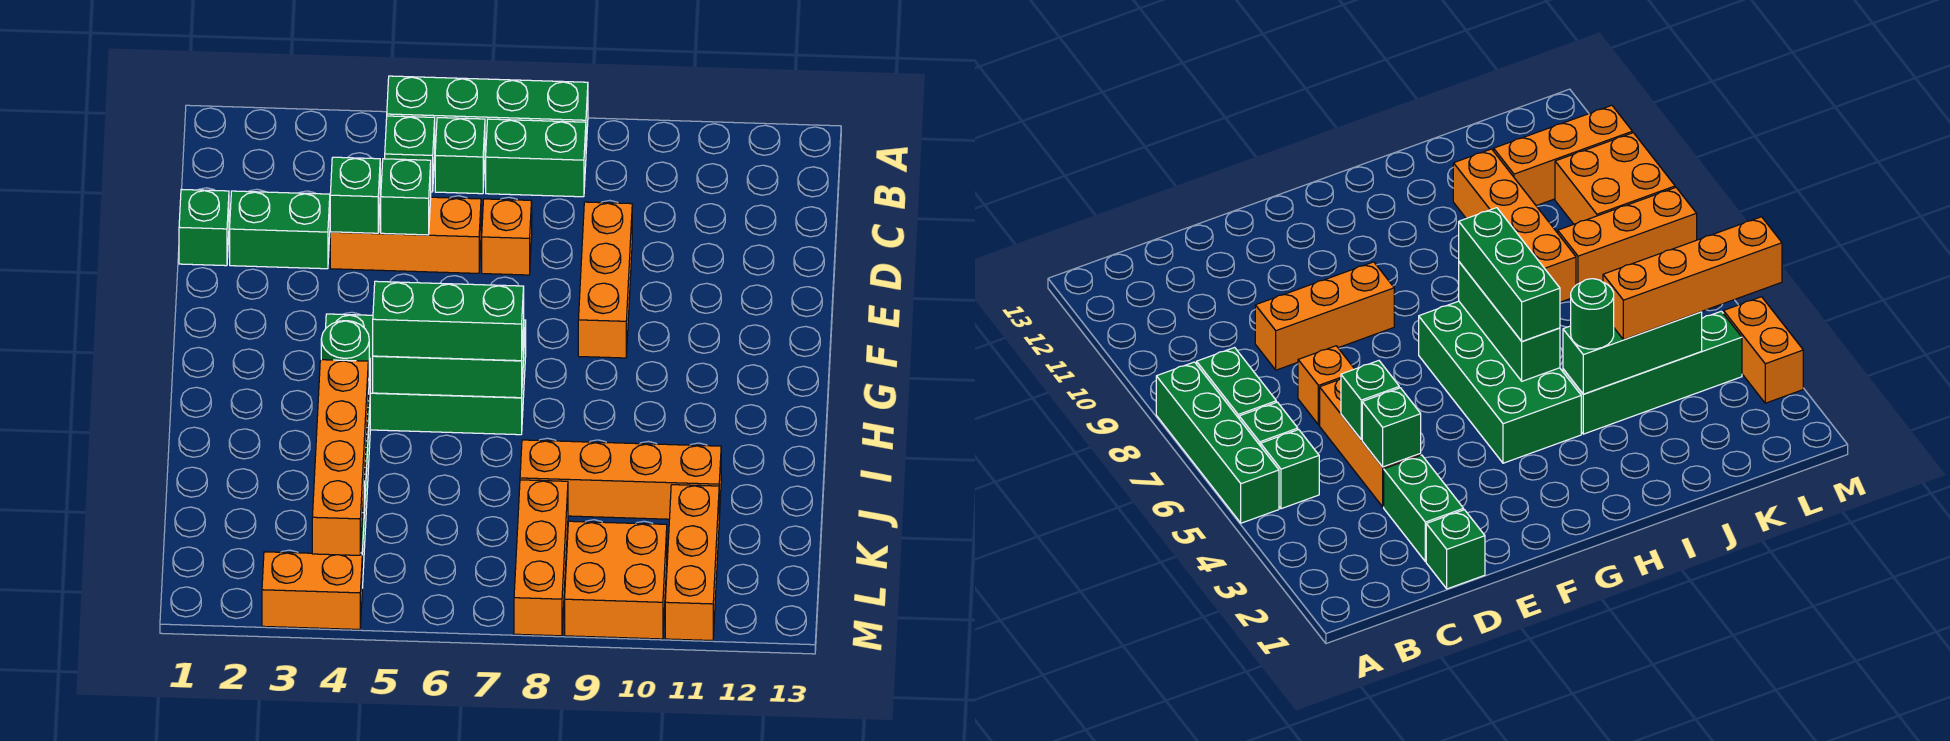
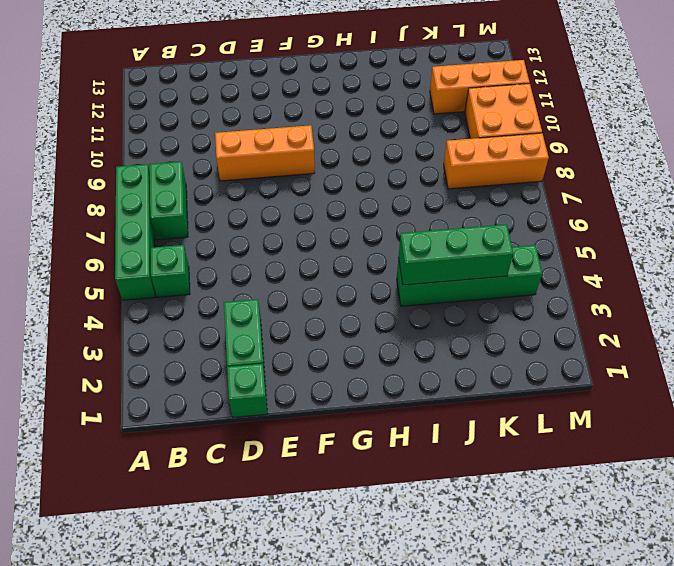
none -> green brick B6 level 1
none -> orange brick D4:D6 level 1
none -> orange brick D7 level 1

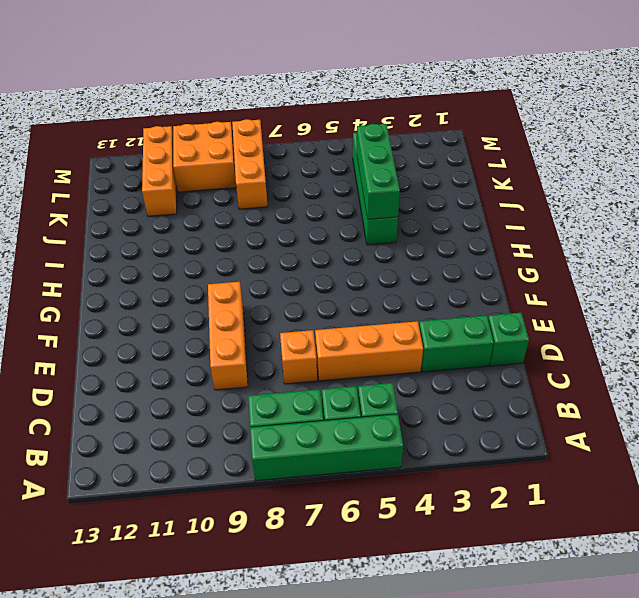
none -> green brick G4:H7 level 1
none -> orange brick J8:J11 level 1
none -> orange brick M3:M4 level 1

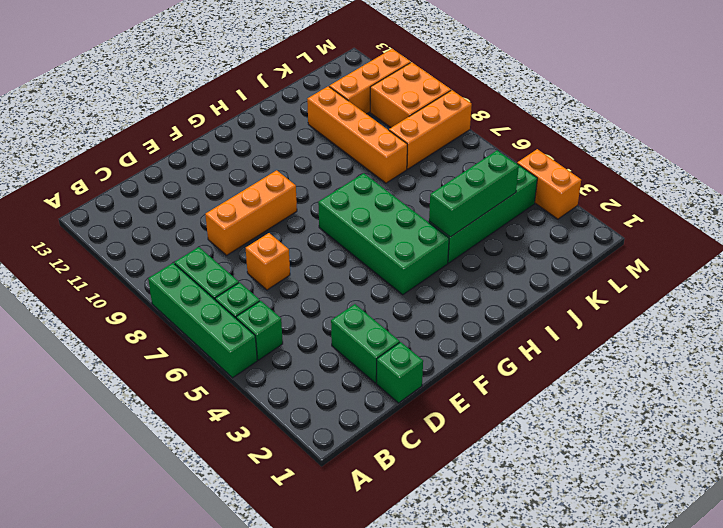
none -> orange brick D4:D6 level 1
none -> green brick D4 level 2
none -> green brick D5 level 2

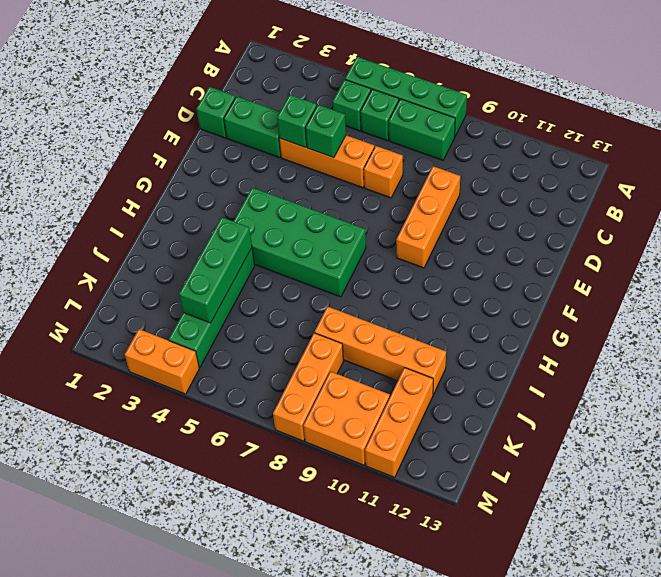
none -> green brick H5:H7 level 2
none -> green brick H5:H7 level 3
none -> green round brick I4 level 3

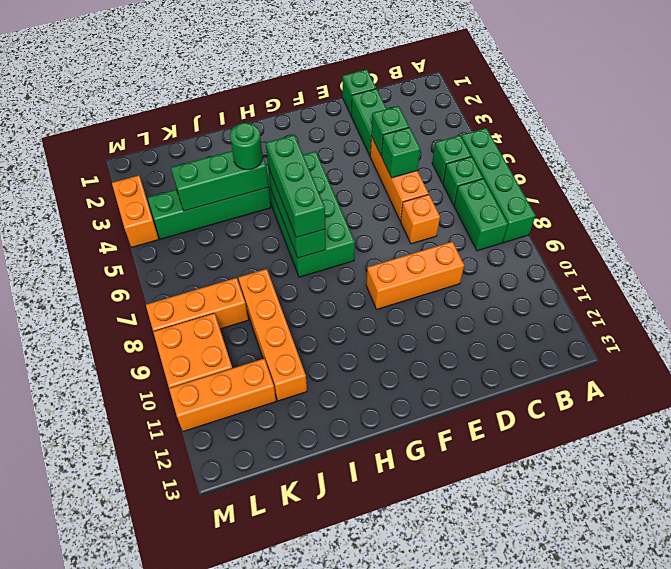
none -> orange brick J4:M4 level 3

